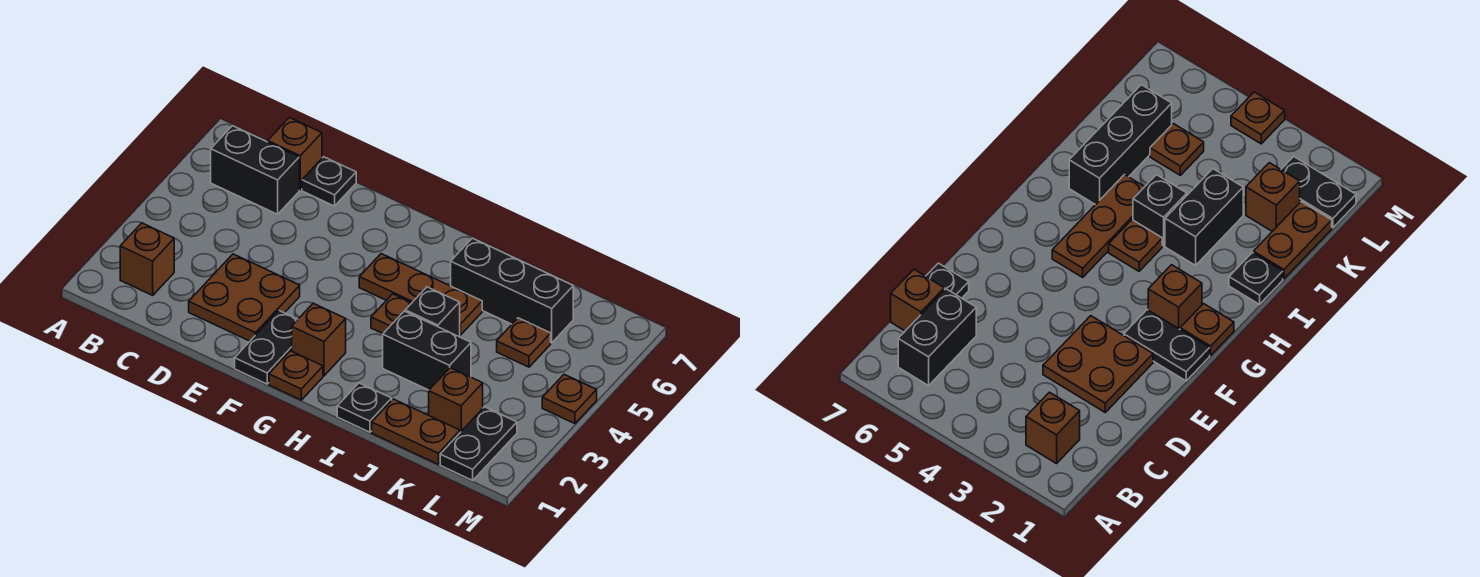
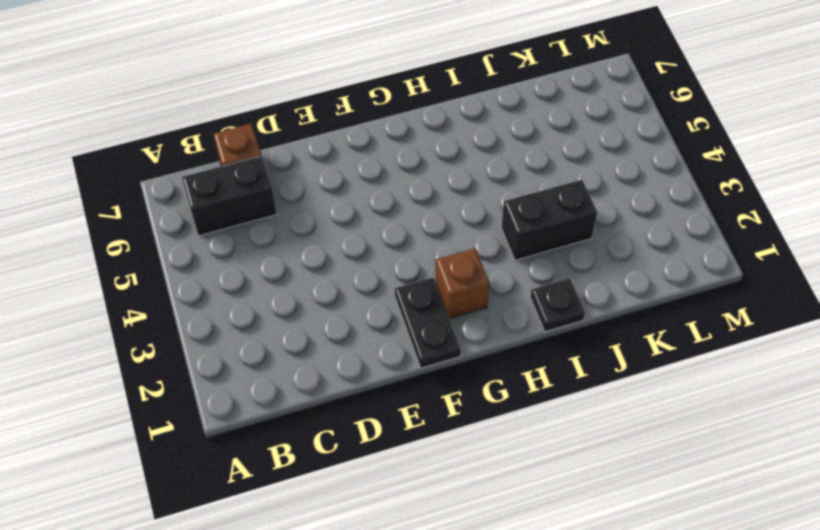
none -> brown brick B2 level 1
none -> brown plate D2:E3 level 1
none -> black plate D7 level 1

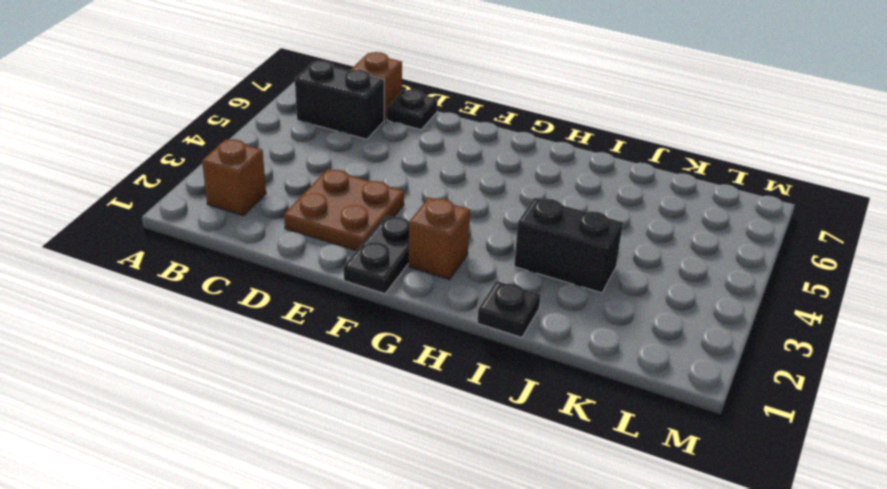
none -> brown plate G1 level 1
none -> brown plate G5:I5 level 1
none -> brown plate H4 level 1

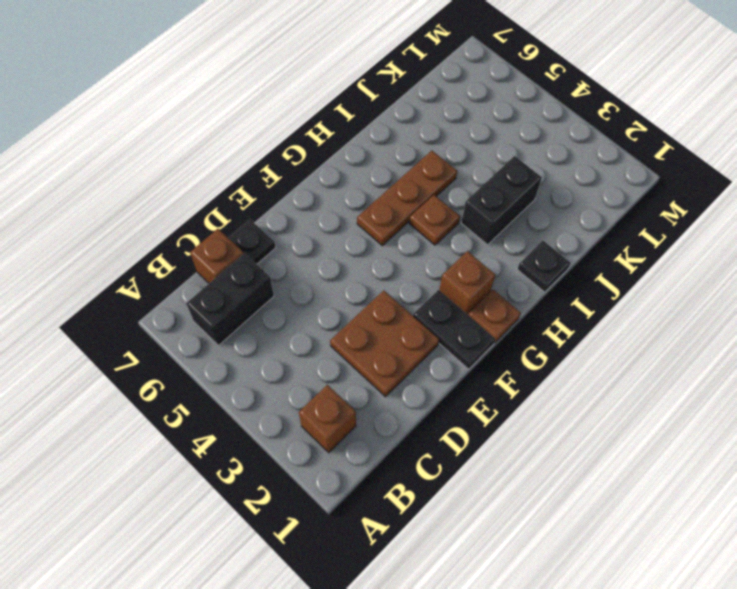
none -> black brick I4 level 1
none -> black brick I6:K6 level 1
none -> brown plate J1:K1 level 1

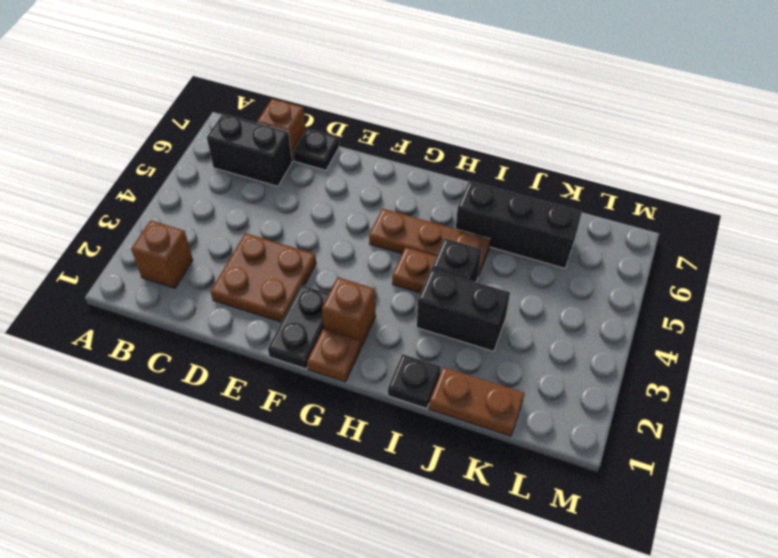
none -> brown brick K2 level 1
none -> brown plate K5 level 1
none -> black plate L1:L2 level 1

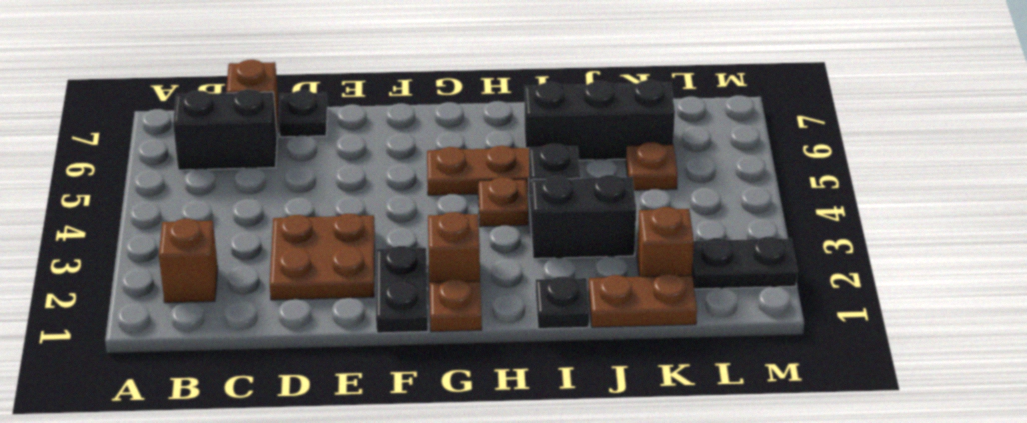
black plate L2:M2 level 1 -> black plate L1:L2 level 1
none -> brown plate M4 level 1

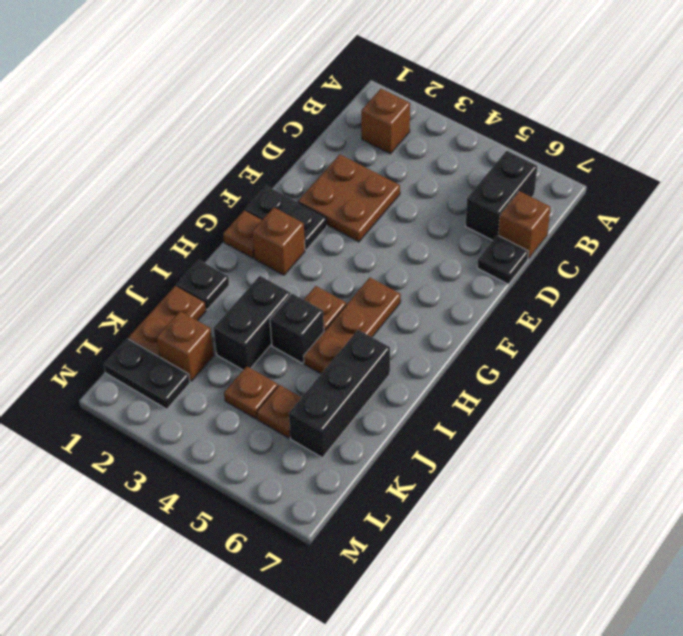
brown plate K4 level 1 -> brown plate M4 level 1

